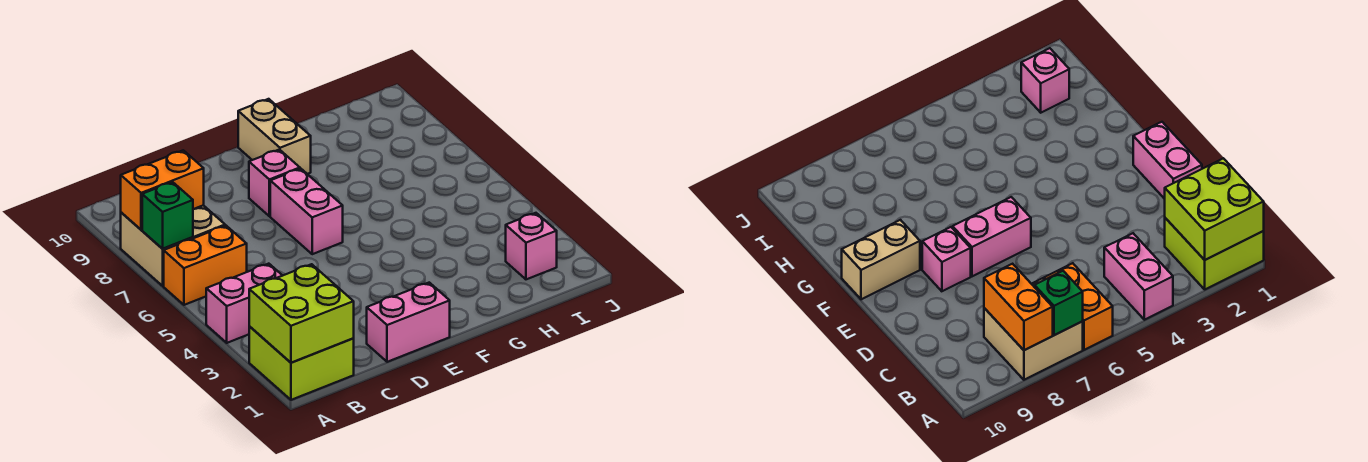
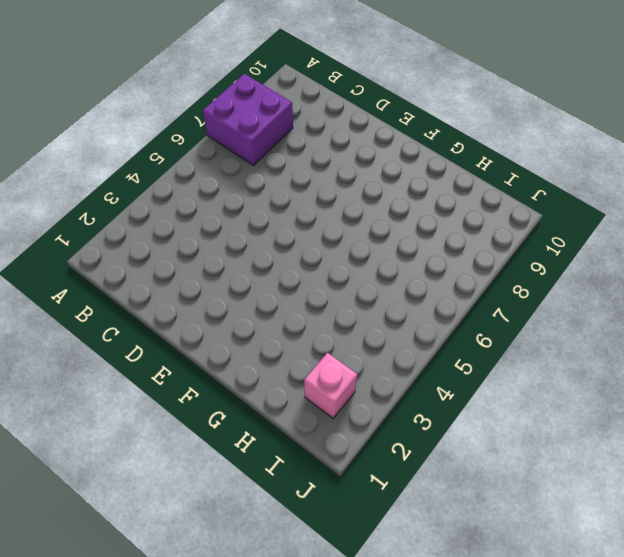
purple brick A7:B8 level 1 -> tan brick A7:B8 level 1
none -> lime brick A1:B2 level 1
none -> pink brick A4:B4 level 1
none -> orange brick A6:B6 level 1

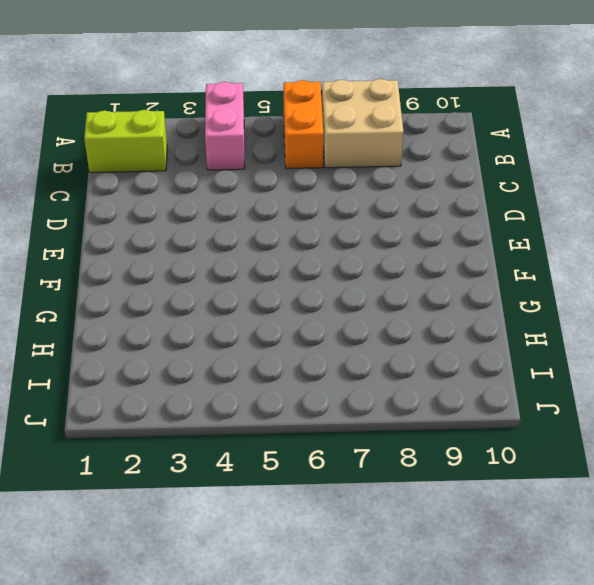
lime brick B1:B2 level 1 -> lime brick A1:B2 level 1
none -> pink brick D1:E1 level 1
none -> pink brick E6:E7 level 1
none -> pink brick E8 level 1

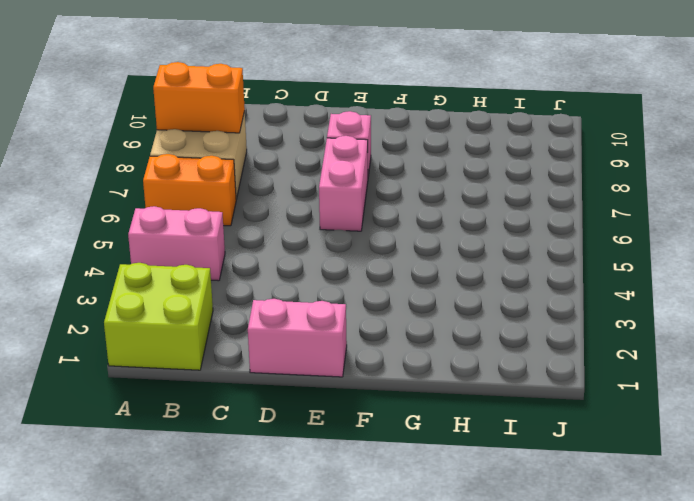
none -> tan brick F9:F10 level 1
none -> pink brick I2 level 1
none -> lime brick A1:B2 level 2

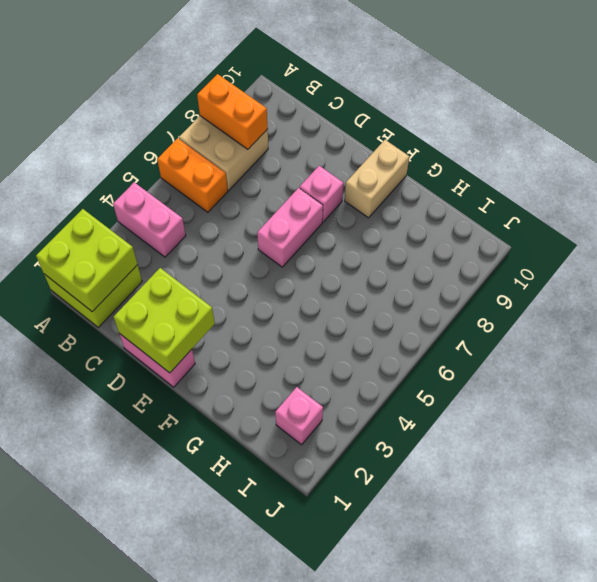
lime brick D1:E2 level 2 -> none
none -> green brick A7 level 2

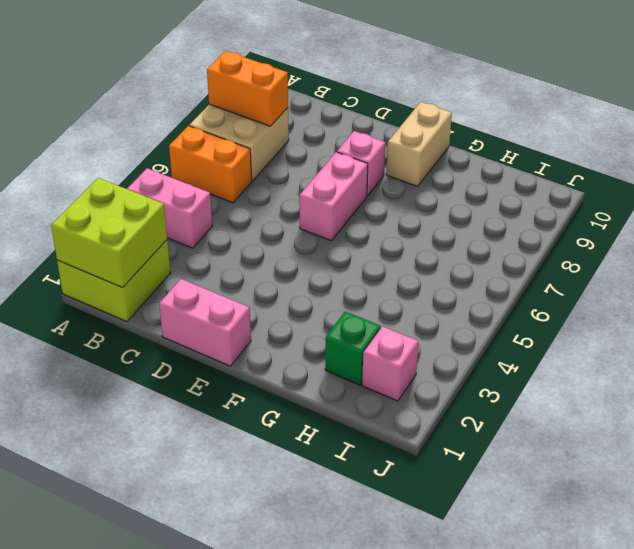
green brick H2 level 1 -> green brick A7 level 2

